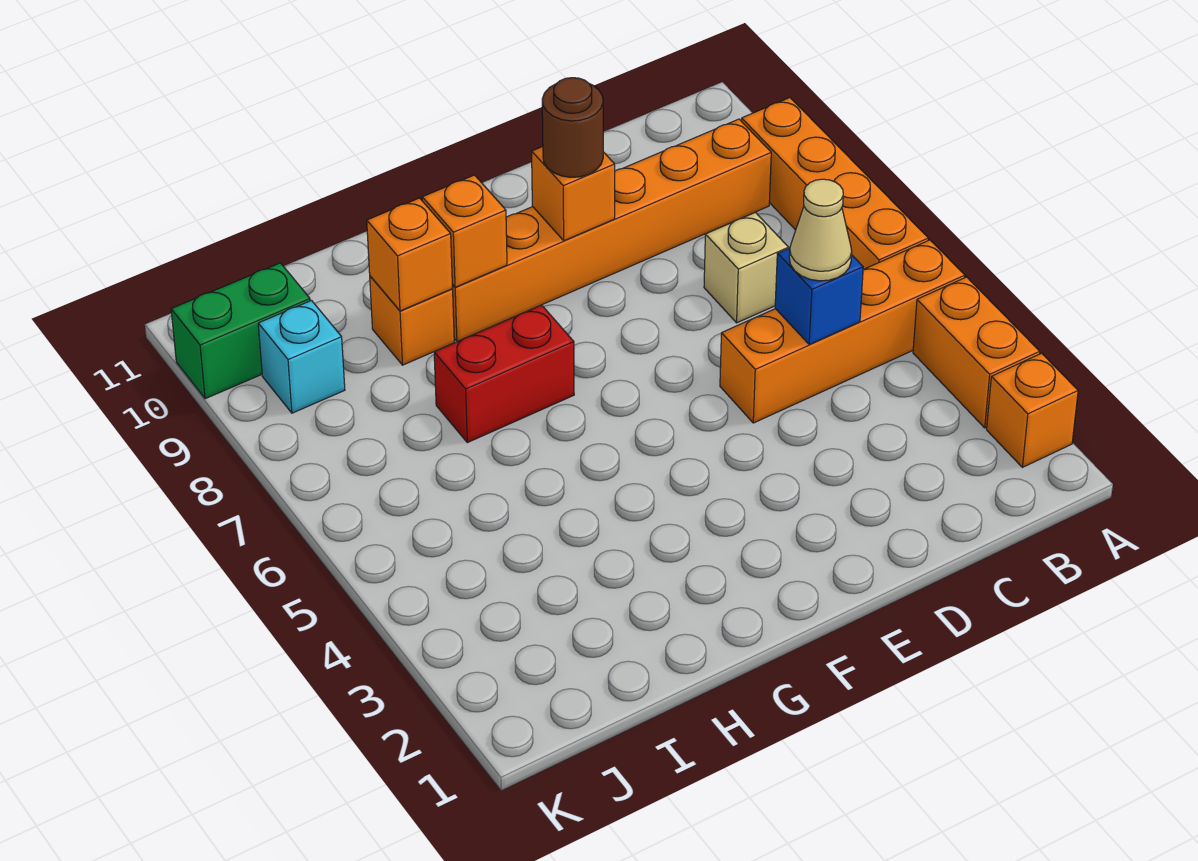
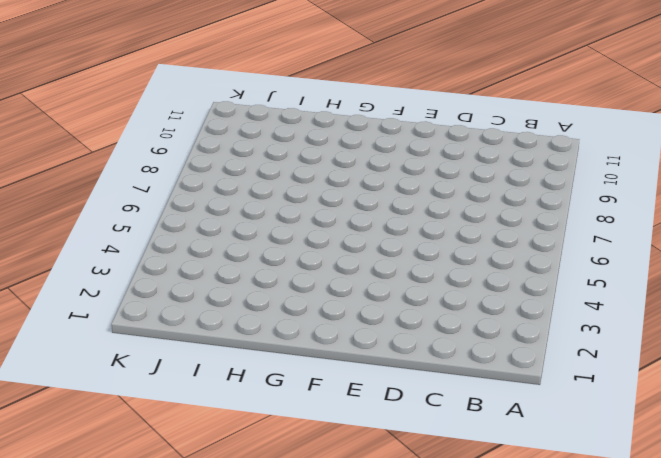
none -> orange brick A2 level 1
none -> orange brick A3:A4 level 1
none -> orange brick A5:D5 level 1

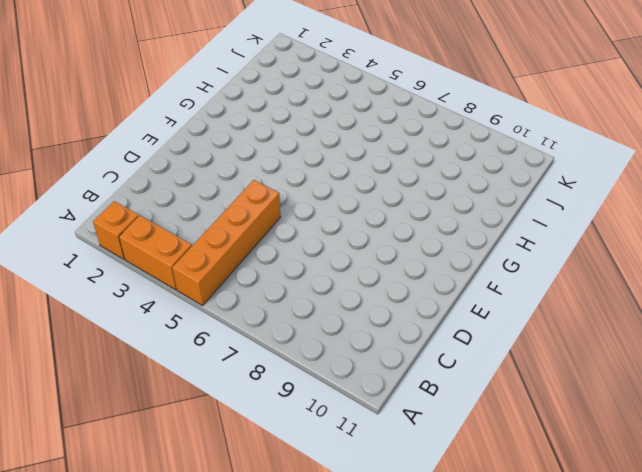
none -> orange brick A6:A9 level 1
none -> orange brick B9:G9 level 1
none -> tan brick C7 level 1

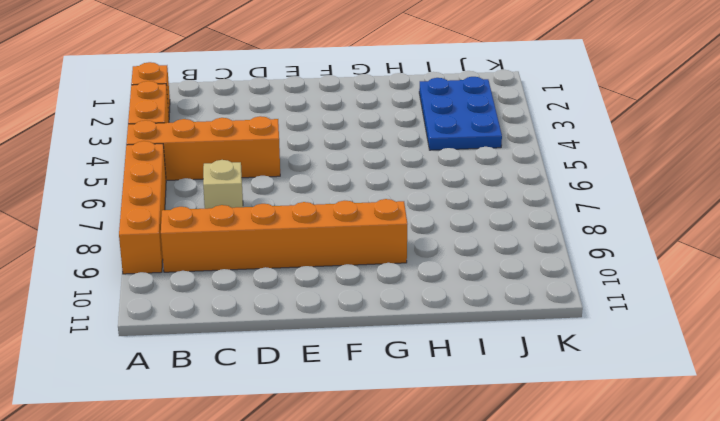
blue plate I2:J4 level 1 -> none
none -> red brick G7:H7 level 1
none -> orange brick H9 level 1
none -> cyan brick J9 level 1

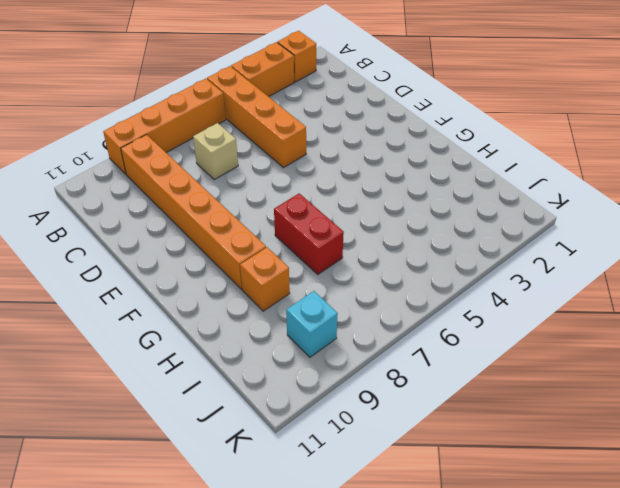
none -> green brick J10:K10 level 1
none -> blue brick C5 level 2
none -> orange brick E9 level 2

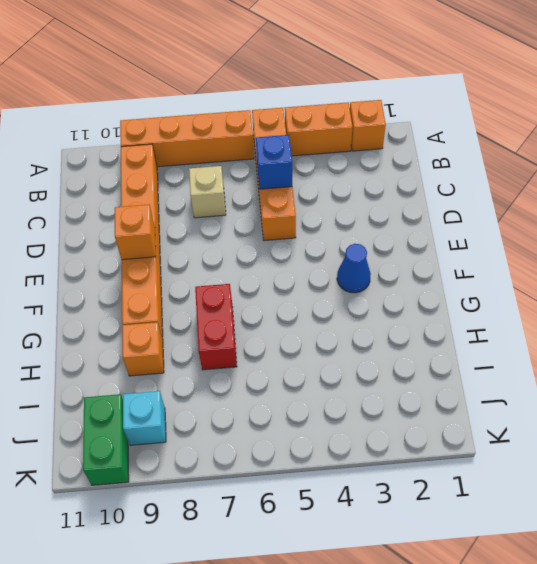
blue cone F3 level 1 -> none
none -> orange brick G9 level 2
none -> orange brick H9 level 2
none -> tan cone C5 level 3

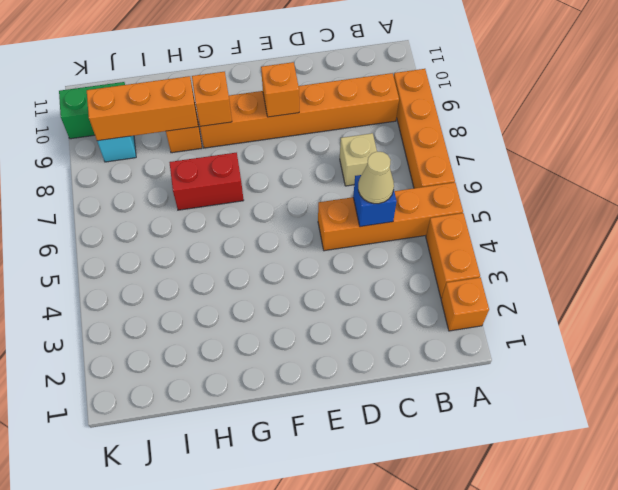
orange brick H9:J9 level 2 -> orange brick H9 level 2
none -> brown round brick E9 level 3

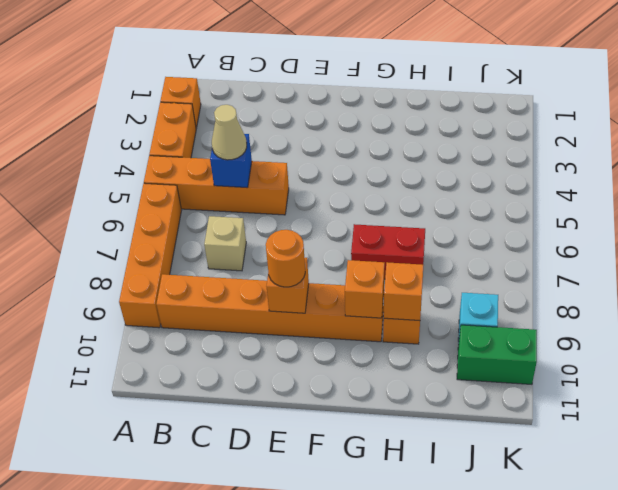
orange round brick E9 level 3 -> brown round brick E9 level 3

